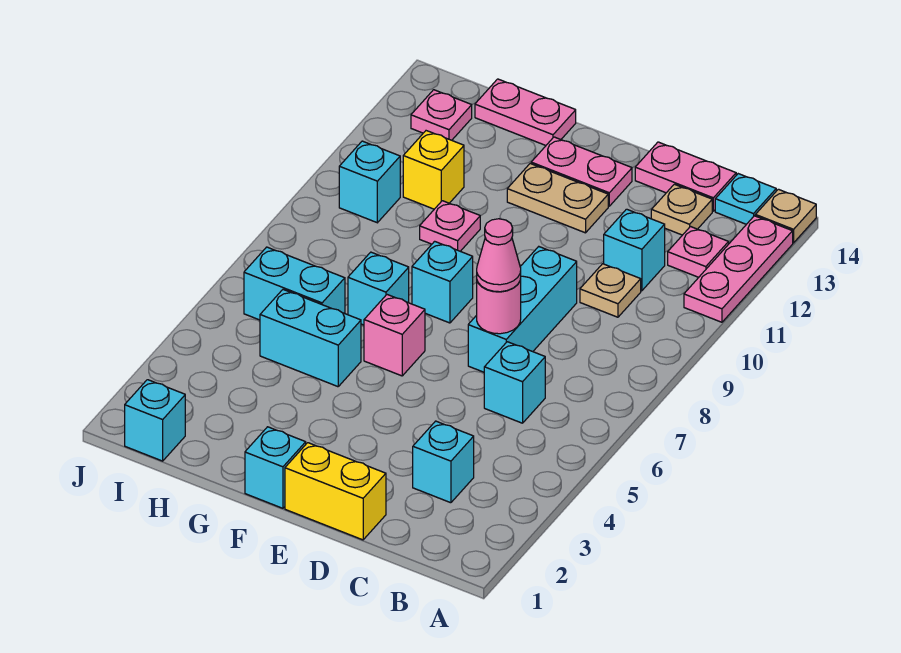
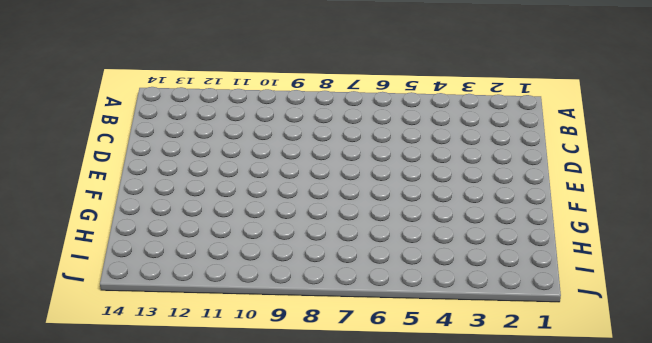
none -> pink plate A11:A13 level 1
none -> tan plate A14 level 1
none -> pink plate B12 level 1

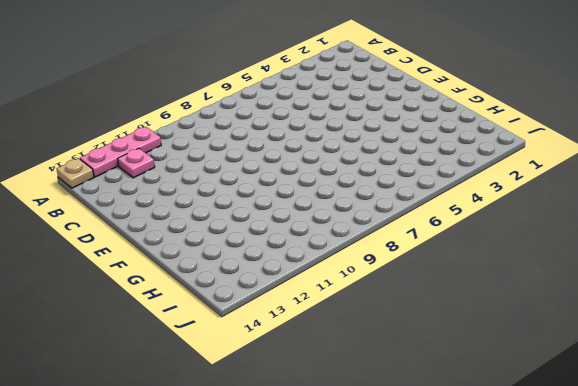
none -> cyan plate B14 level 1
none -> cyan brick C3 level 1
none -> cyan brick C6 level 1

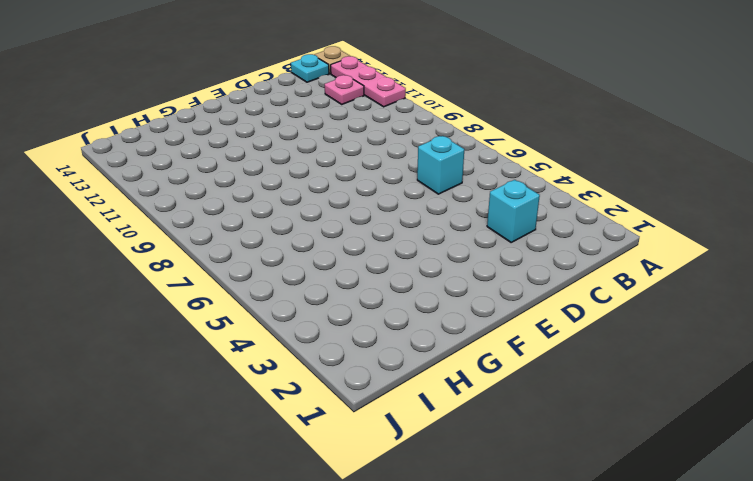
none -> tan plate C10 level 1
none -> cyan brick C11 level 1
none -> tan plate C13 level 1

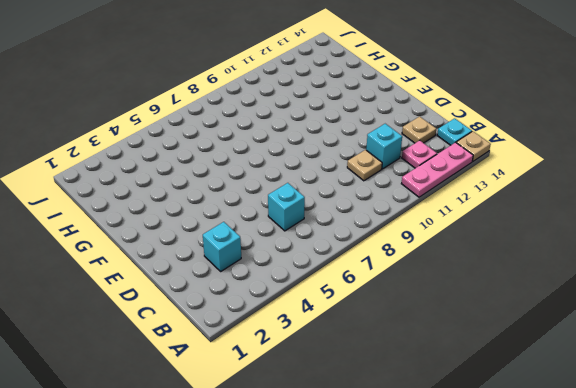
none -> pink plate C14:D14 level 1
none -> yellow brick D1:E1 level 1
none -> cyan brick D7:D9 level 1

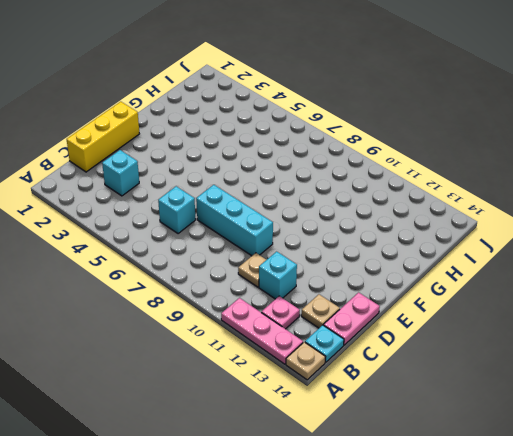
yellow brick C1:E1 level 1 -> yellow brick D1:E1 level 1
none -> tan plate E12:F12 level 1
none -> pink plate E13:F13 level 1
none -> cyan brick F1 level 1

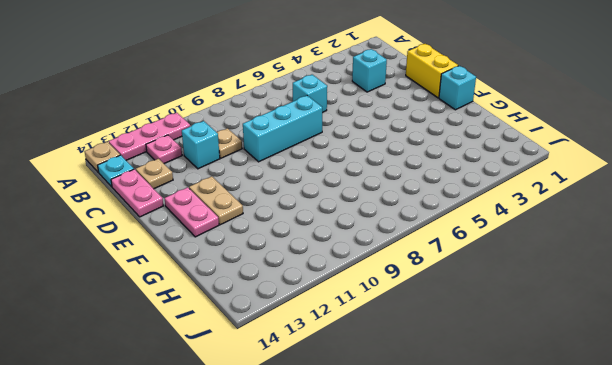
none -> pink brick F6 level 1
none -> cyan brick F8 level 1
none -> cyan brick G5:H5 level 1

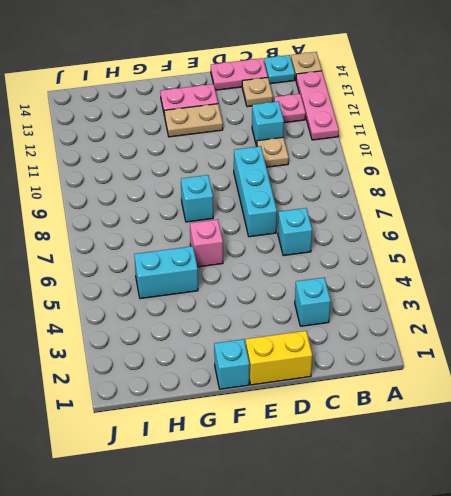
none -> cyan brick G7 level 1
none -> pink plate G10 level 1
none -> pink plate G14:H14 level 1

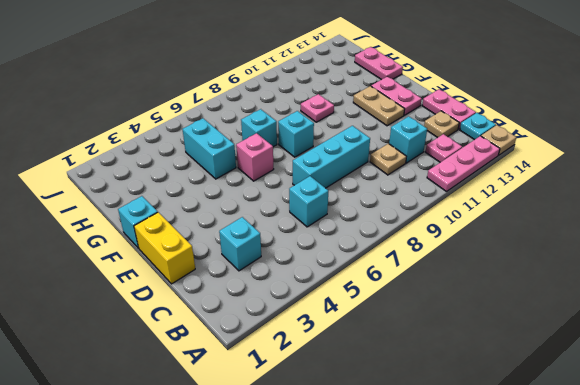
none -> cyan brick H6:I6 level 1
none -> yellow brick H11 level 1
none -> cyan brick I1 level 1

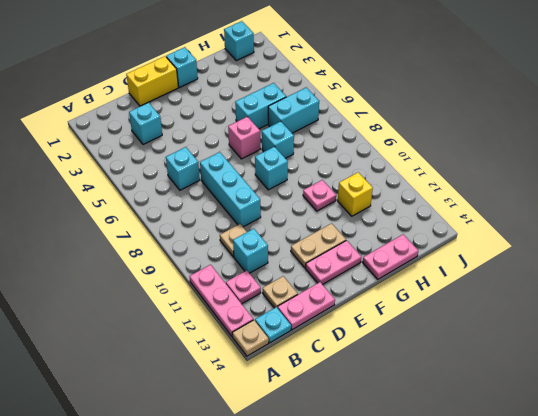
none -> cyan brick I10 level 1
none -> pink plate I13 level 1
none -> pink round brick D7 level 2

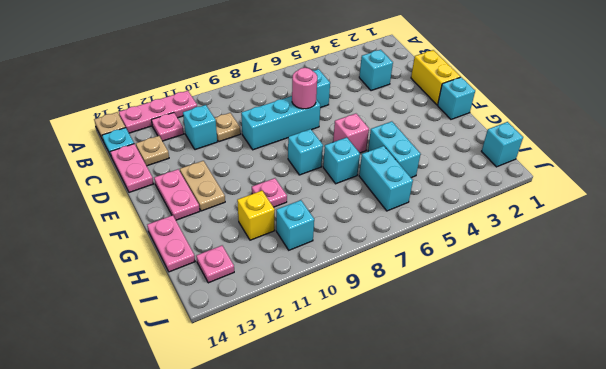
none -> pink cone D7 level 3

